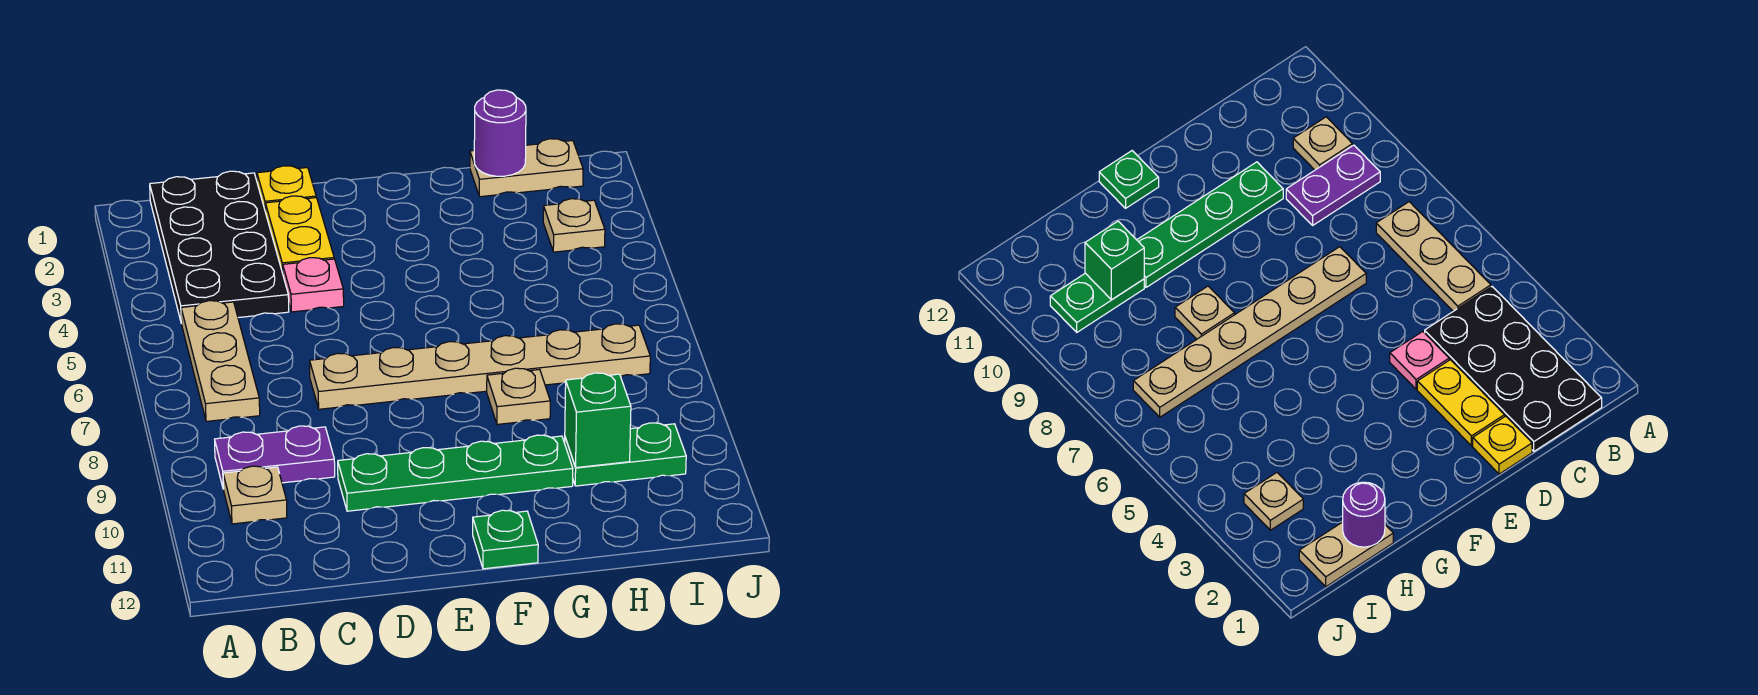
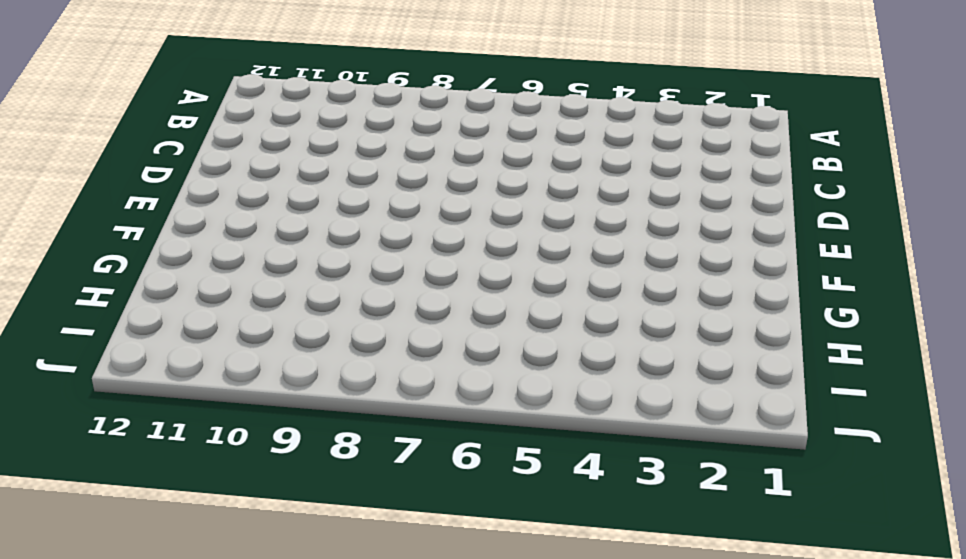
none -> black plate B1:C4 level 1
none -> tan plate B5:B7 level 1
none -> purple plate B9:C9 level 1

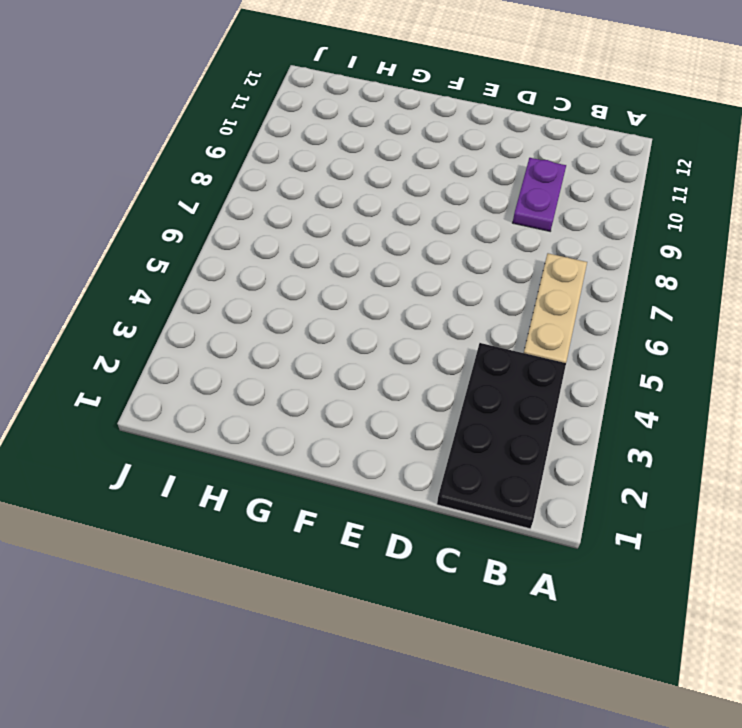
purple plate C9:C10 level 1 -> purple plate B9:C9 level 1
none -> tan plate B10 level 1
none -> yellow plate D1 level 1
none -> yellow plate D2:D3 level 1

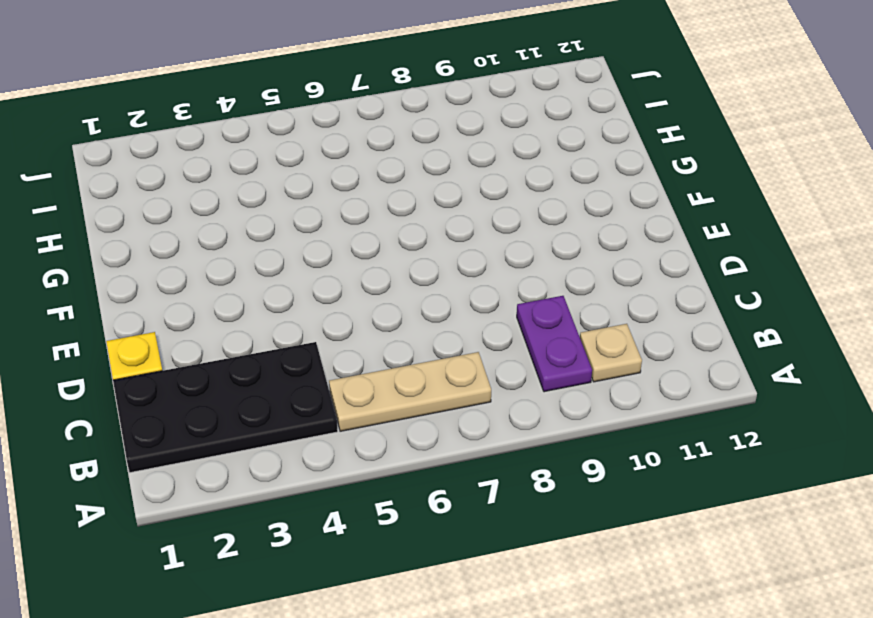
none -> yellow plate D2:D3 level 1
none -> pink plate D4 level 1
none -> tan plate D7:I7 level 1

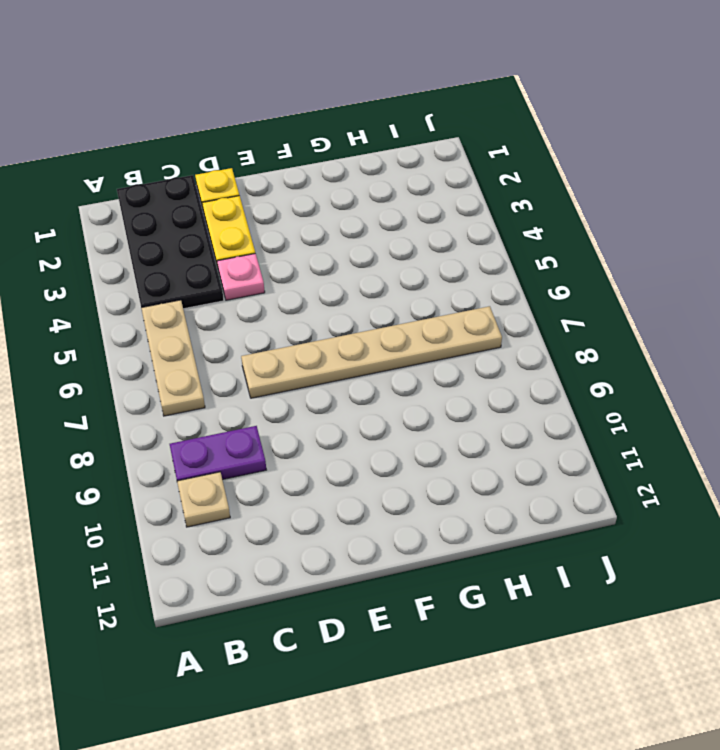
none -> green plate D10:G10 level 1
none -> green plate F12 level 1
none -> tan plate G8 level 1

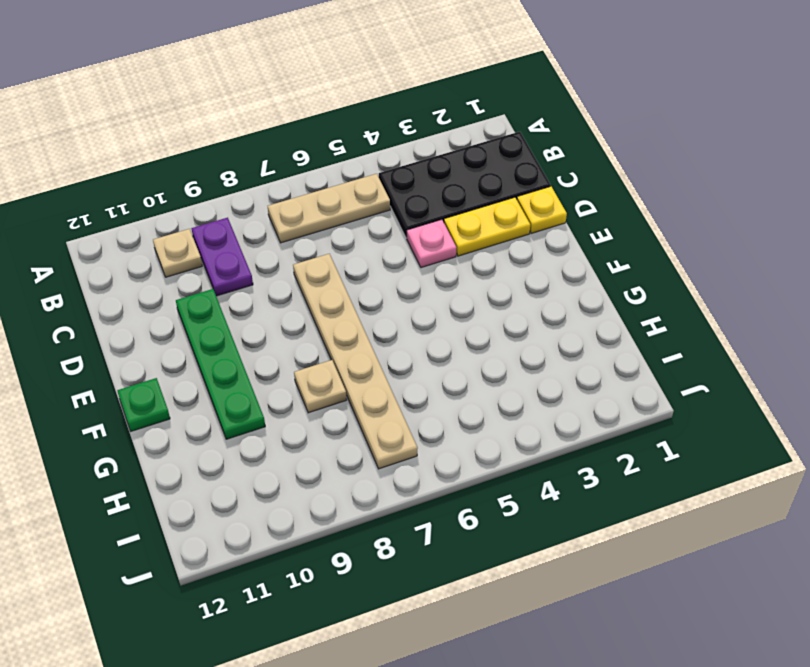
none -> tan plate H1:I1 level 1
none -> green plate H10:I10 level 1
none -> tan plate I3 level 1

